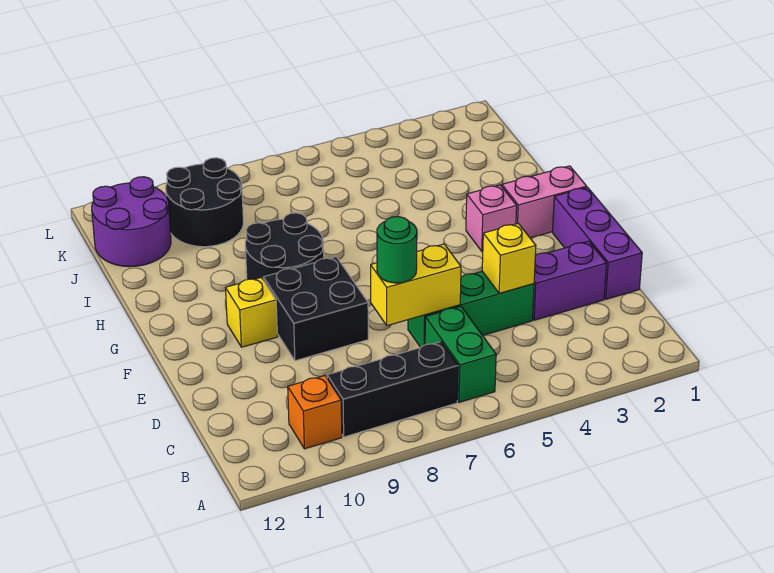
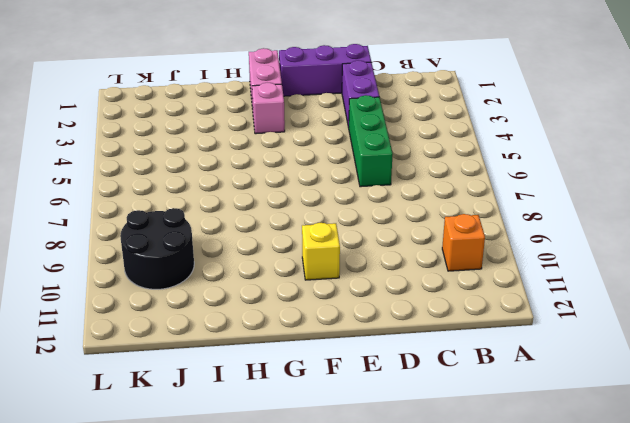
none -> green brick B6:C6 level 1
none -> black brick B7:B9 level 1
none -> black brick E8:F9 level 1

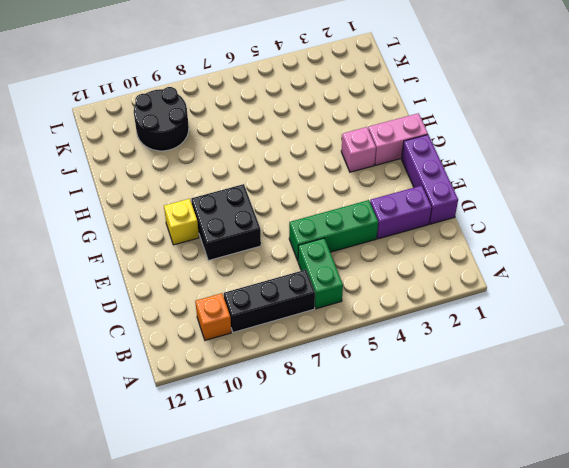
none -> black round brick G8:H9 level 1
none -> purple round brick J11:K12 level 1
none -> yellow brick D4 level 2

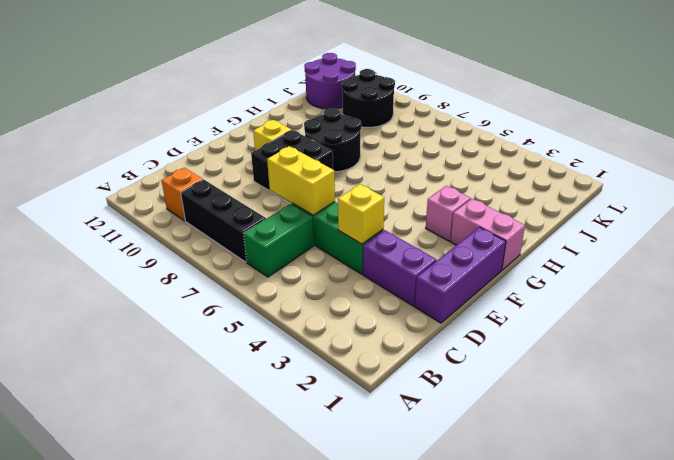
none -> green round brick D7 level 3

